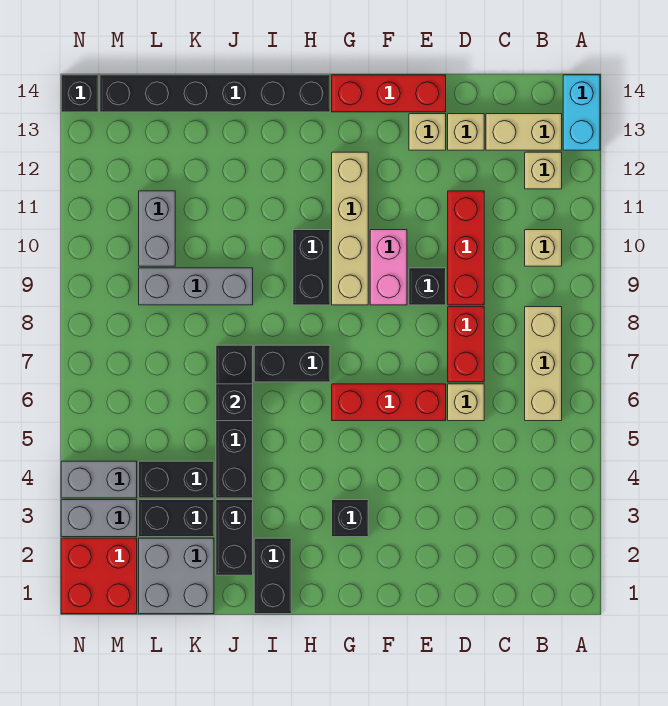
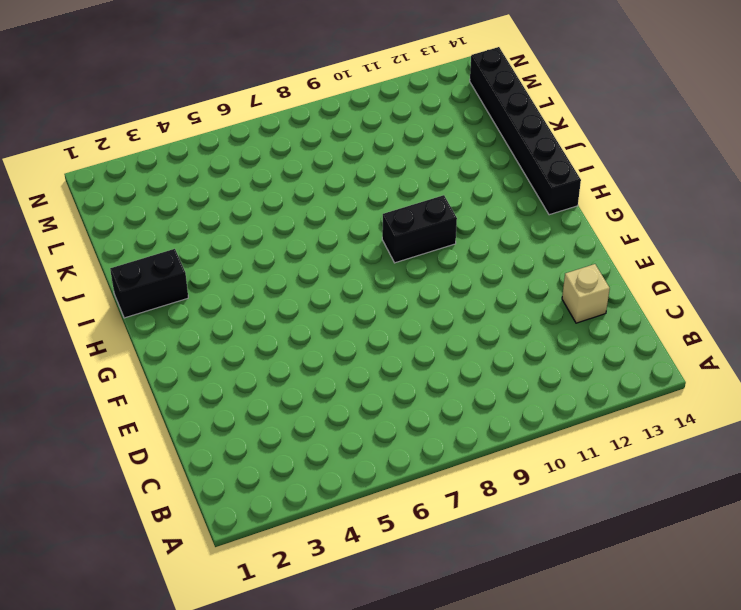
none -> cyan brick A13:A14 level 1
none -> tan brick B6:B8 level 1
none -> tan brick B10 level 1
none -> tan brick B12 level 1

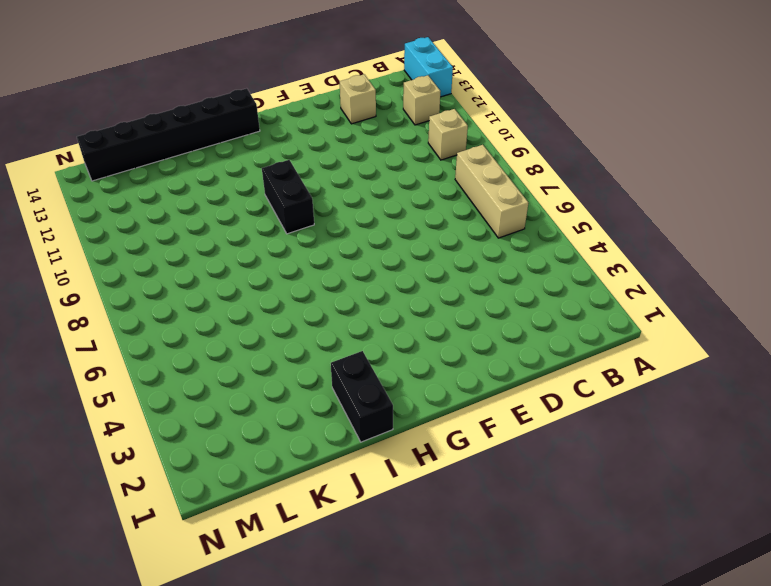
none -> tan brick B13:C13 level 1
none -> tan brick D6 level 1
none -> red brick D7:D8 level 1
none -> red brick D9:D11 level 1

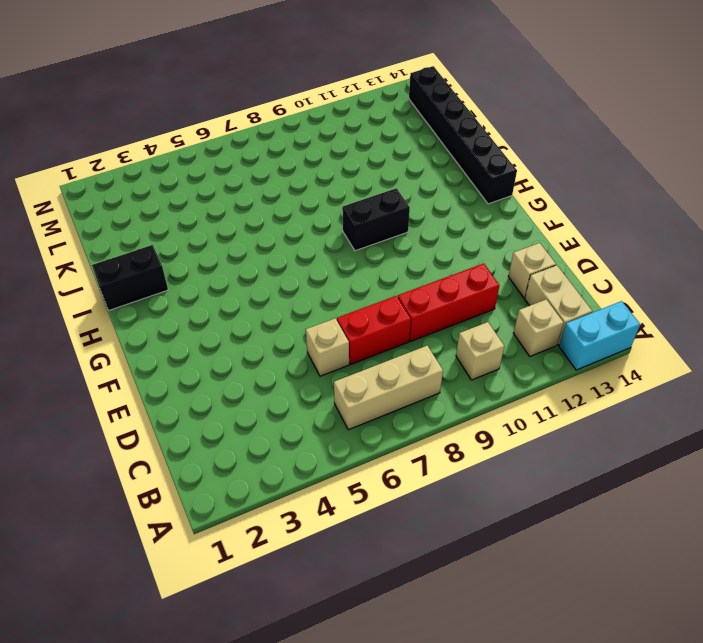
none -> red brick E6:G6 level 1
none -> black brick E9 level 1
none -> tan brick E13 level 1
none -> red brick E14:G14 level 1

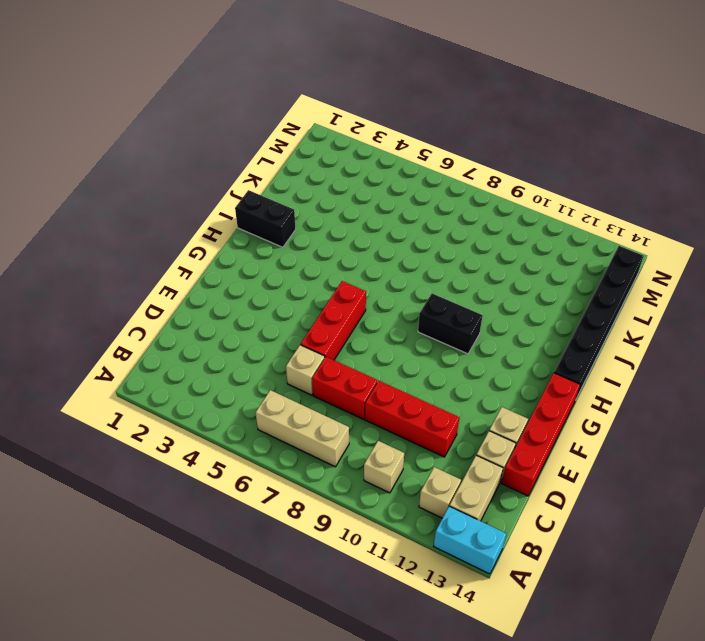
red brick D14:G14 level 1 -> red brick E14:G14 level 1
none -> black brick E9 level 1
none -> pink brick F9:F10 level 1
none -> black brick G3 level 1
none -> tan brick G9:G12 level 1

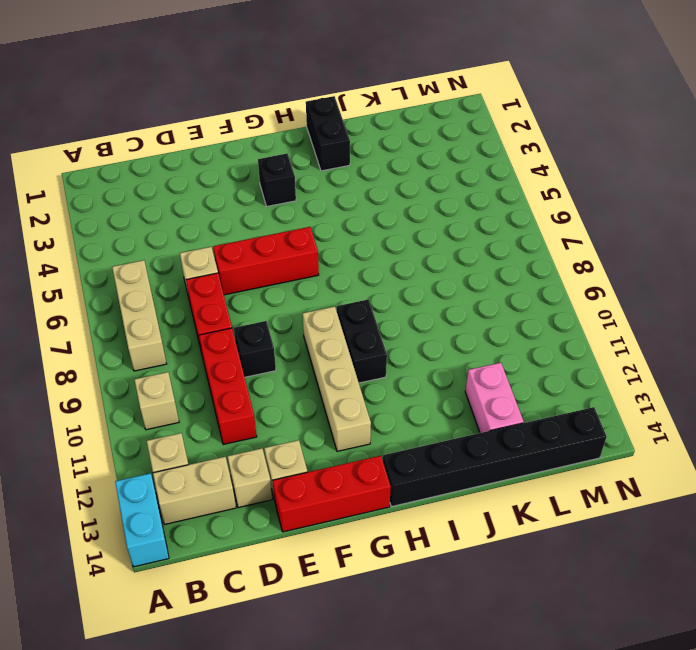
pink brick K12:K13 level 1 -> pink brick F9:F10 level 1
none -> black brick H7:I7 level 1
none -> black brick J2:J3 level 1
none -> black brick J4:J7 level 1
none -> grey brick J9:L9 level 1

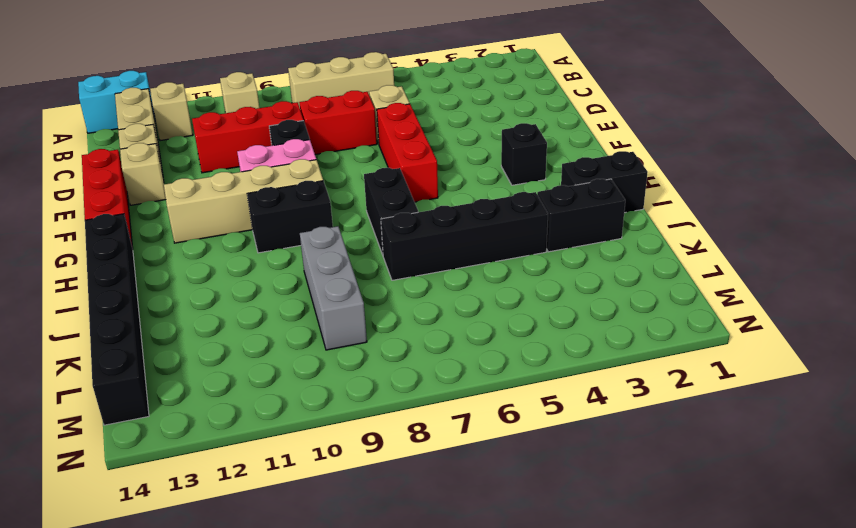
none -> grey brick K1:L2 level 1
none -> black brick K3:L3 level 1
none -> black brick K4:L4 level 1
none -> grey brick L10:L11 level 1

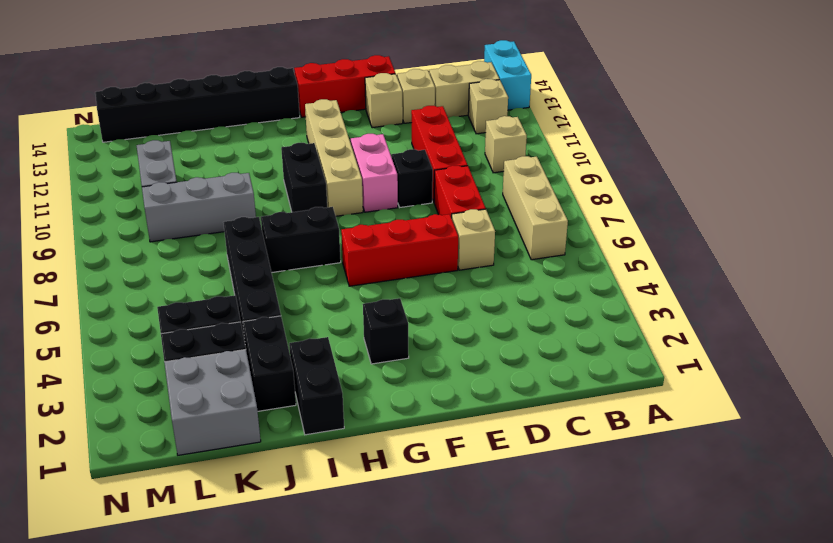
none -> red brick M1:N2 level 1
none -> grey brick M3:N3 level 1
none -> grey brick M4:N4 level 1
none -> black brick N14 level 1

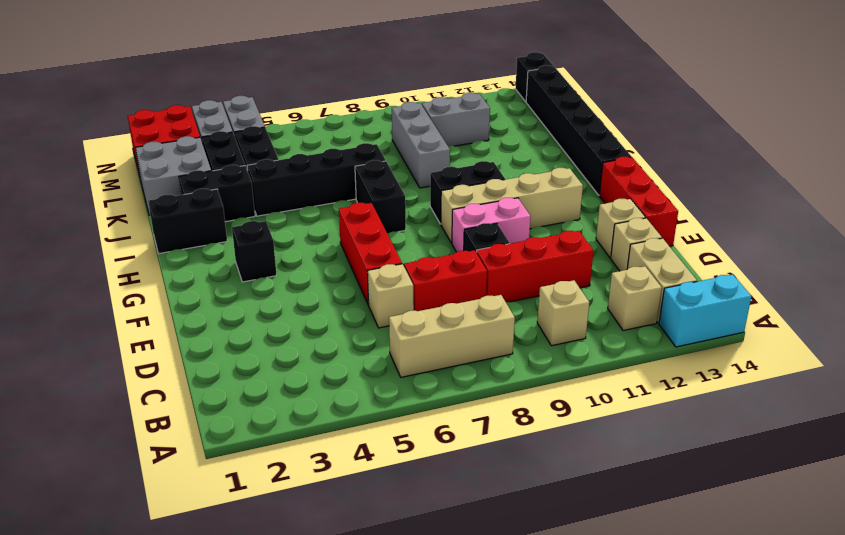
none -> black brick J6 level 2

